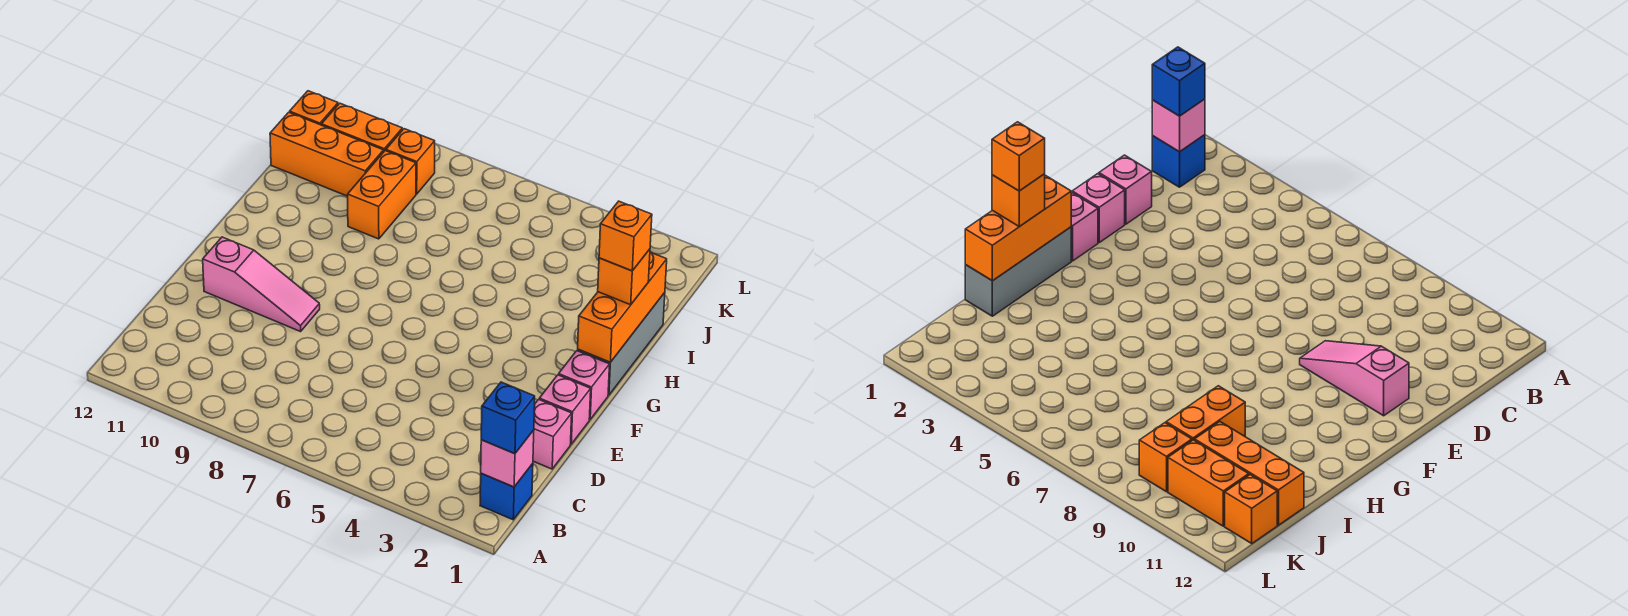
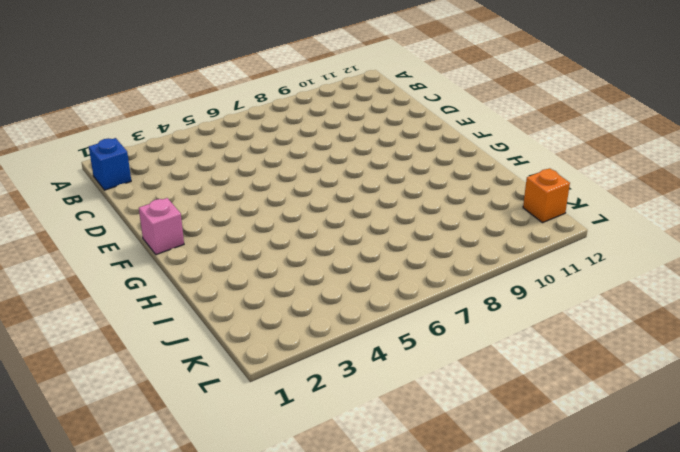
none -> pink brick D1 level 1
none -> pink brick E1 level 1
none -> pink slope E9:E11 level 1 top 11

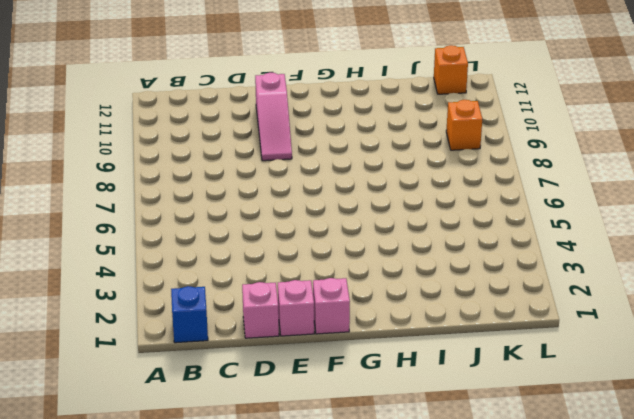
none -> grey brick G1:I1 level 1
none -> orange brick I9:J9 level 1
none -> orange brick J10:J12 level 1

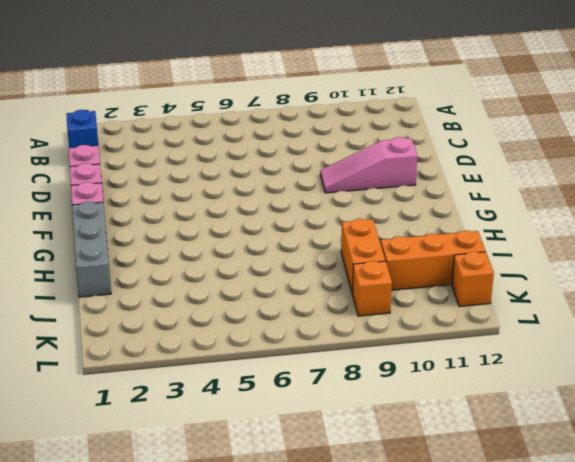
none -> orange brick K10:K11 level 1
none -> pink brick B1 level 2
none -> orange brick G1:I1 level 2

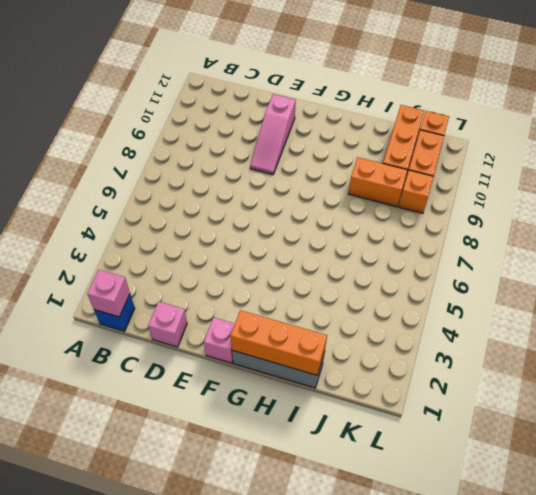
none -> pink brick E1 level 1
none -> blue brick B1 level 3
none -> orange brick H1 level 3

